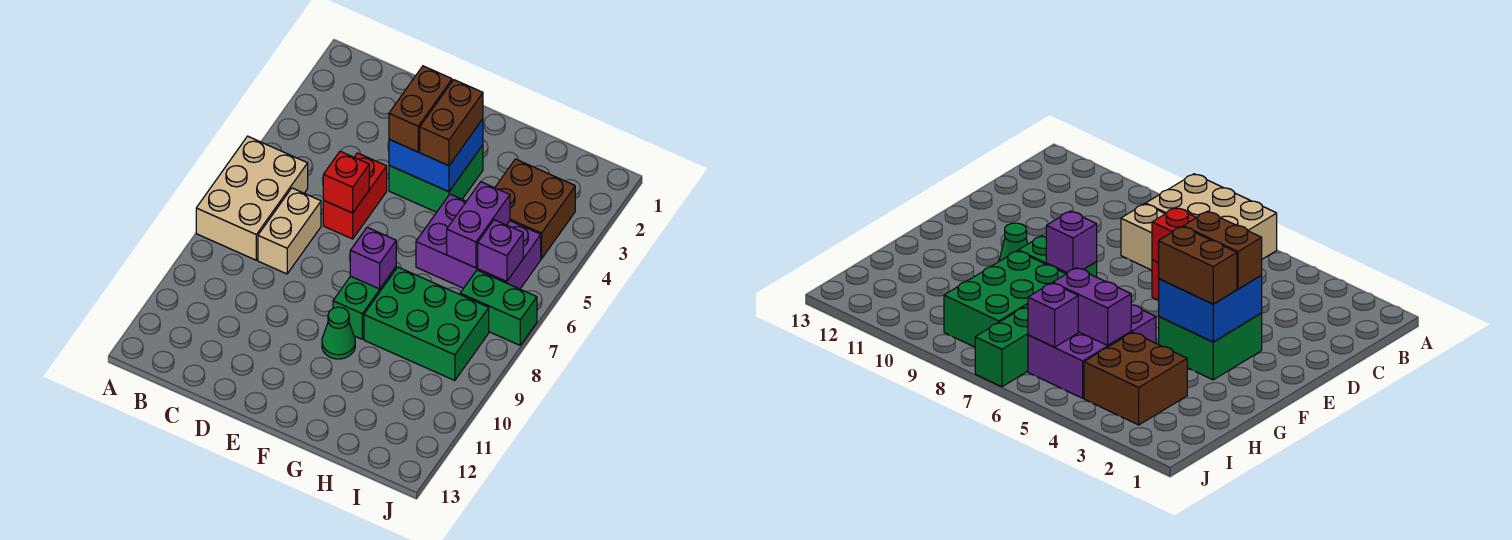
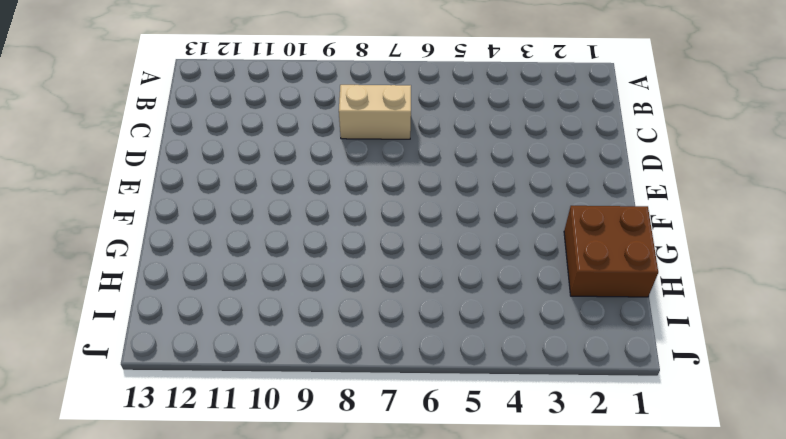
brown brick G1:H2 level 1 -> brown brick H3:I4 level 1
none -> tan brick A6:B8 level 1
none -> red brick D5:D6 level 1
none -> green brick E3:F4 level 1

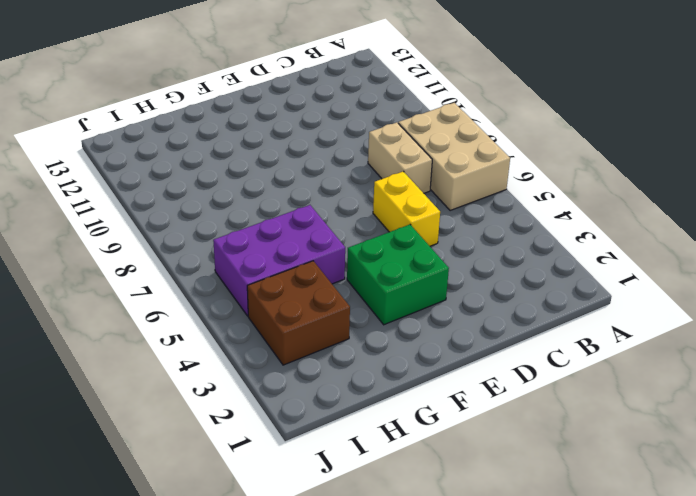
yellow brick D5:D6 level 1 -> red brick D5:D6 level 1
none -> green brick F8:F9 level 1
none -> green cone F10 level 1
none -> green brick G8:I9 level 1

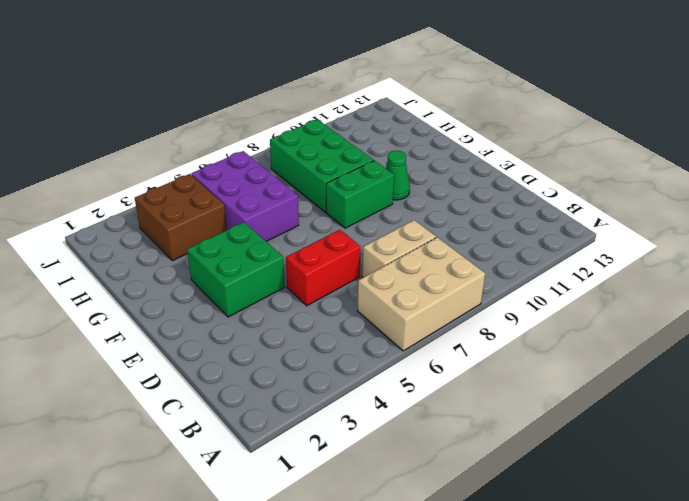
none -> green brick I7:J7 level 1
none -> red brick D6 level 2
none -> blue brick E3:F4 level 2

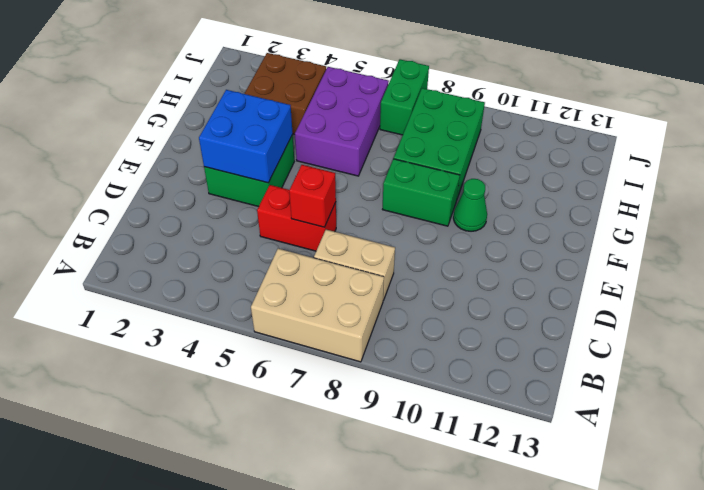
none -> purple brick F8 level 2
none -> purple brick H5:H6 level 2
none -> purple brick I6 level 2

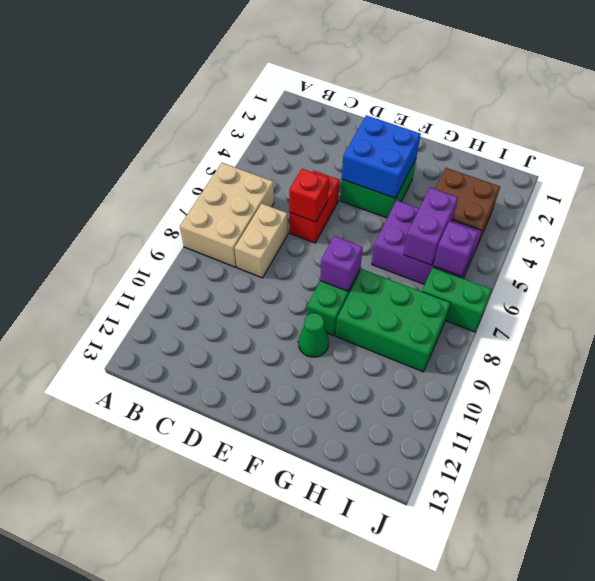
none -> brown brick E3:E4 level 3
none -> brown brick F3:F4 level 3

